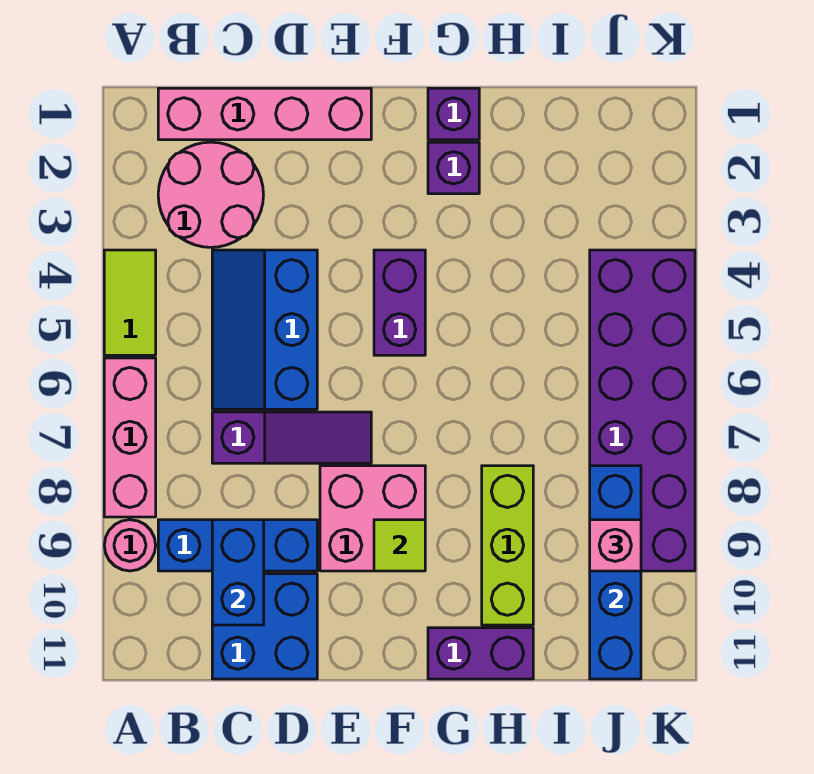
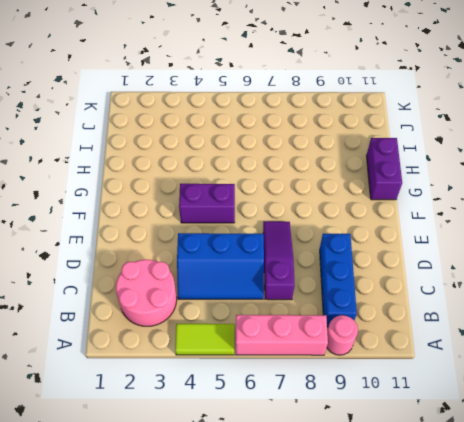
none -> pink brick B1:E1 level 1
none -> blue brick C10:D11 level 1
none -> pink brick E8:F9 level 1

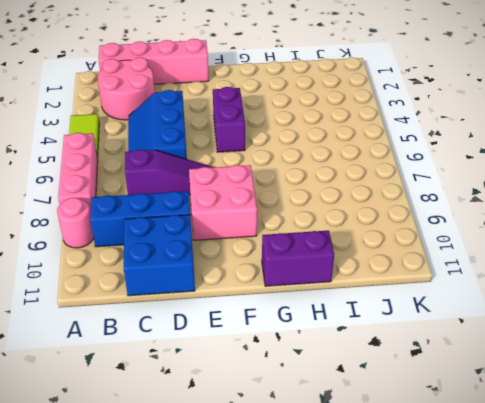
none -> purple brick G1 level 1
none -> purple brick G2 level 1
none -> lime brick H8:H10 level 1

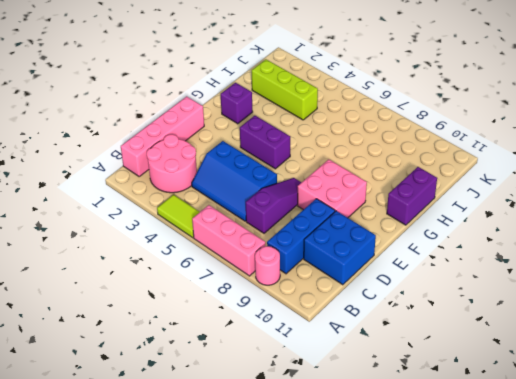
lime brick I2:I4 level 1 -> lime brick H8:H10 level 1
none -> purple brick G1 level 1
none -> purple brick J4:K9 level 1
none -> blue brick C9:C10 level 2

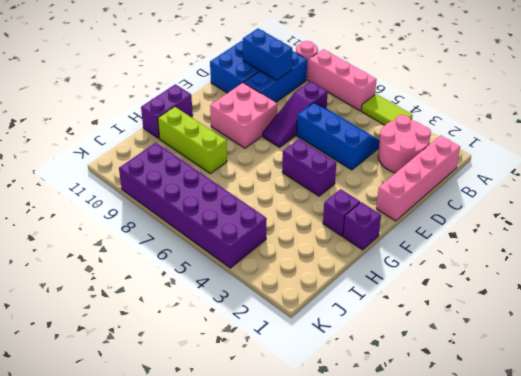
none -> lime tile F9 level 2
none -> blue brick J8:J11 level 2
none -> pink brick J9 level 3

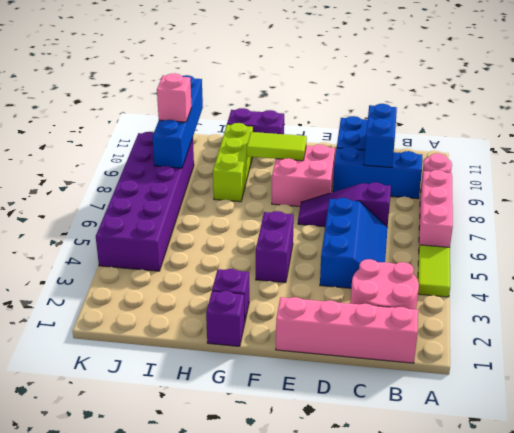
lime tile F9:G9 level 2 -> lime tile F9 level 2

